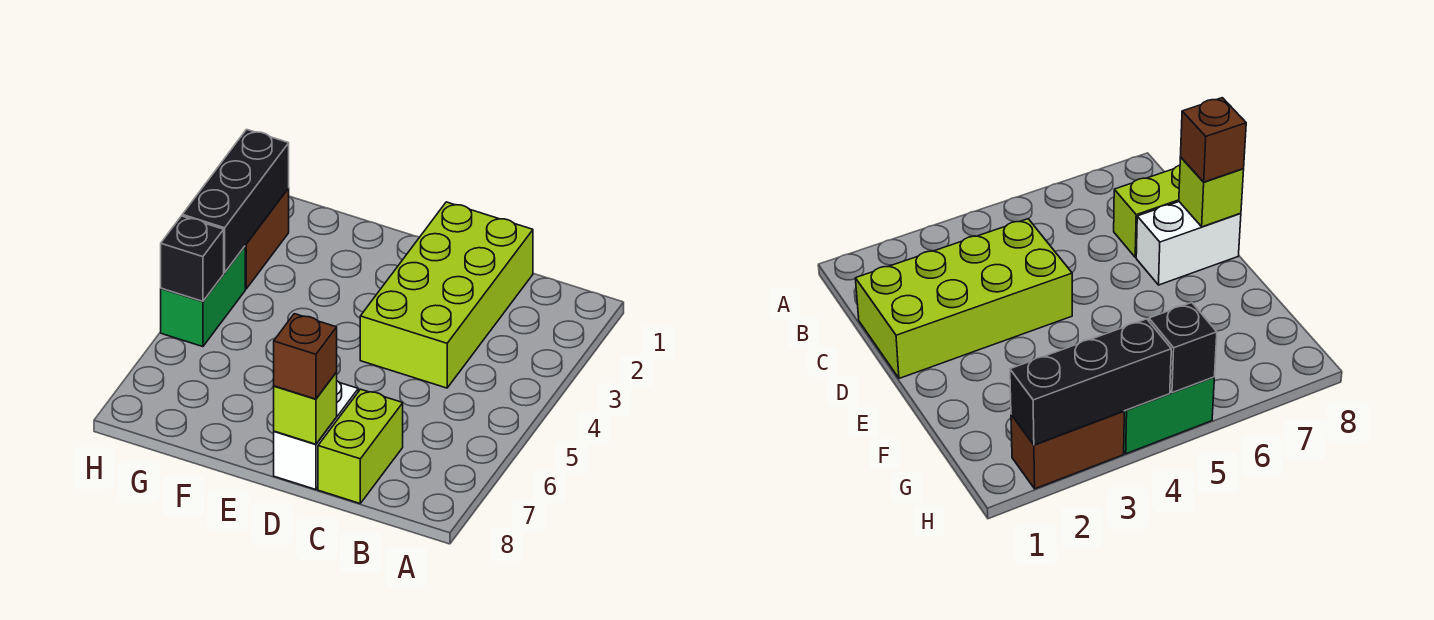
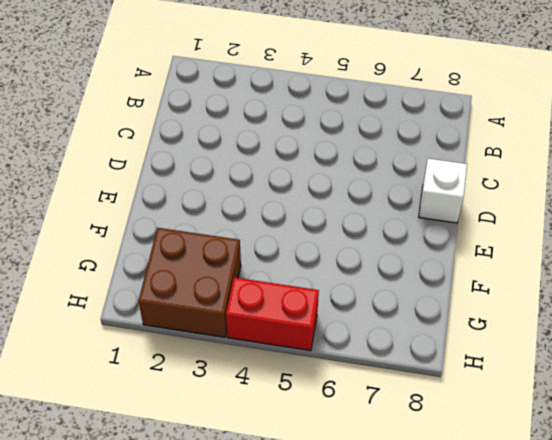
white brick D8 level 1 -> white brick D7:D8 level 1
brown brick G2:H3 level 1 -> brown brick H2:H3 level 1
red brick H4:H5 level 1 -> green brick H4:H5 level 1
none -> lime brick C1:D4 level 1
none -> lime brick C7:C8 level 1

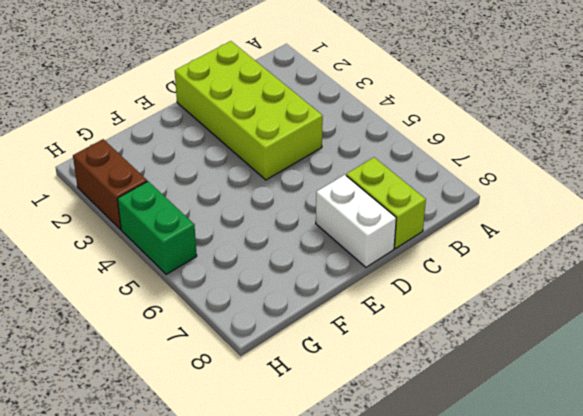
none -> lime brick D8 level 2
none -> black brick H2:H4 level 2

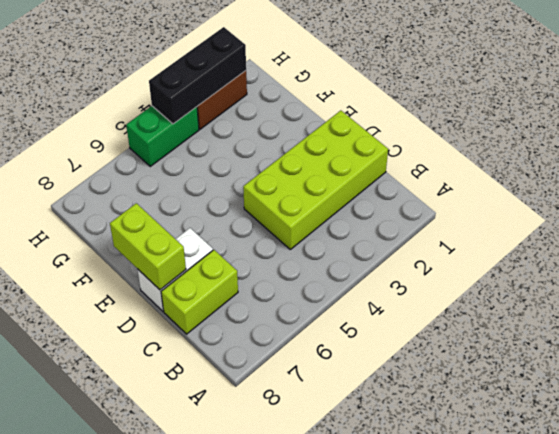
lime brick D8:E8 level 2 -> lime brick D8 level 2
none -> black brick H5 level 2
none -> brown brick D8 level 3

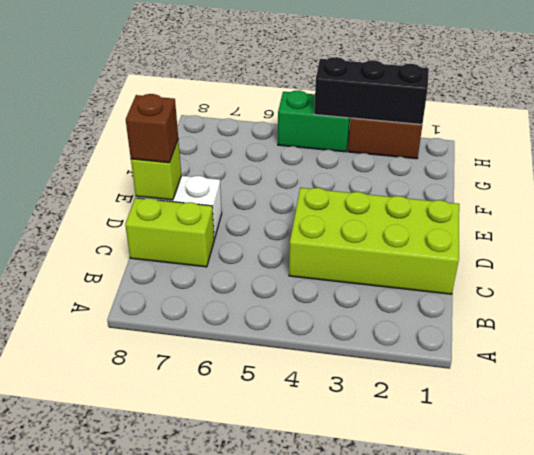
none -> black brick H5 level 2

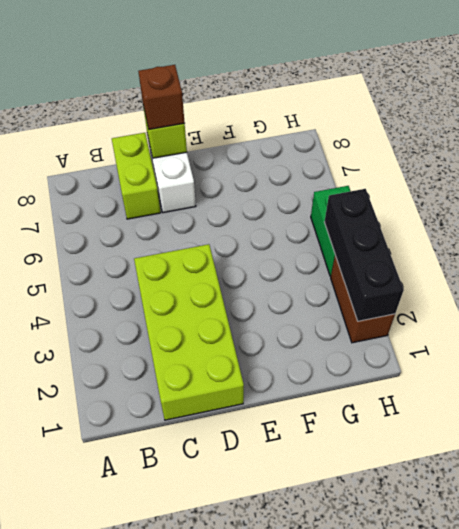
none -> black brick H5 level 2

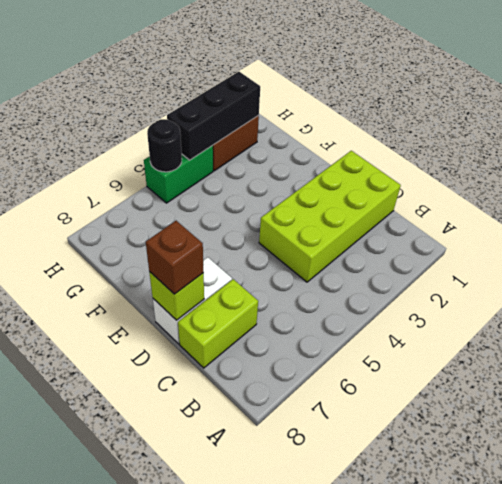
black round brick H5 level 2 -> black brick H5 level 2

